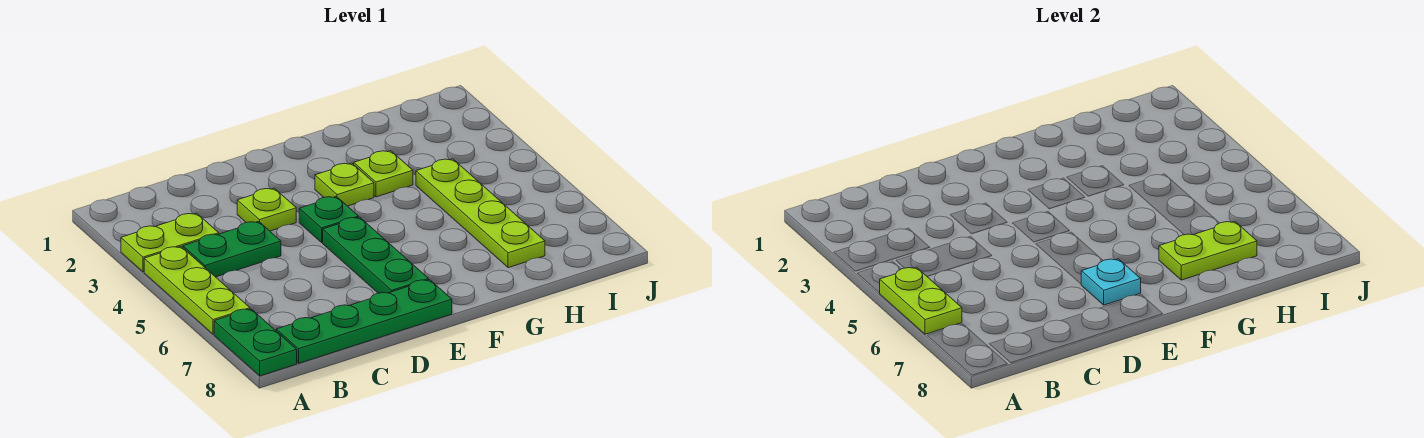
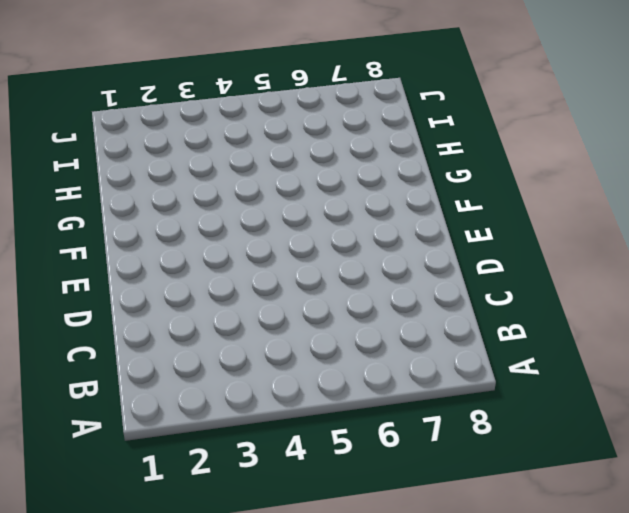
none -> lime plate A3:B3 level 1
none -> lime plate A4:A6 level 1
none -> green plate A7:A8 level 1

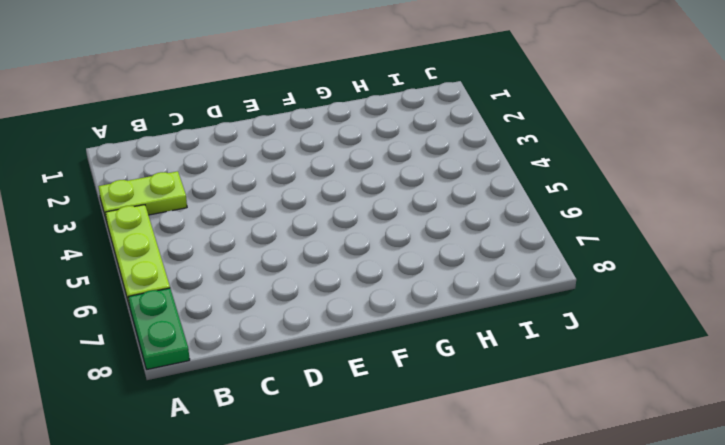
none -> green plate B4:C4 level 1
none -> green plate B8:E8 level 1
none -> lime plate D3 level 1

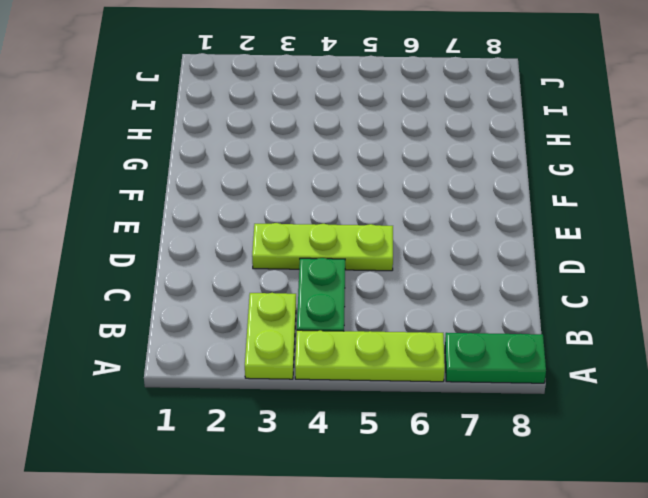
lime plate D3:D5 level 1 -> lime plate D3 level 1
none -> green plate B8:E8 level 1
none -> green plate E4 level 1
none -> green plate E5:E7 level 1

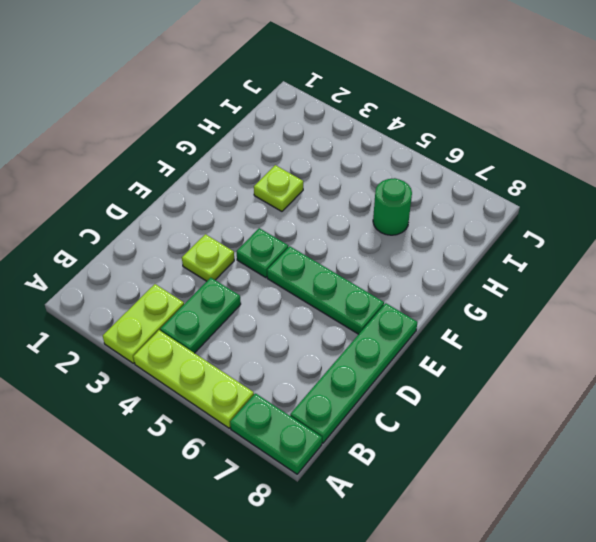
green round brick H6 level 1 -> lime plate H4:H7 level 1
none -> lime plate F3 level 1
none -> lime plate A5:A6 level 2
none -> cyan plate E7 level 2

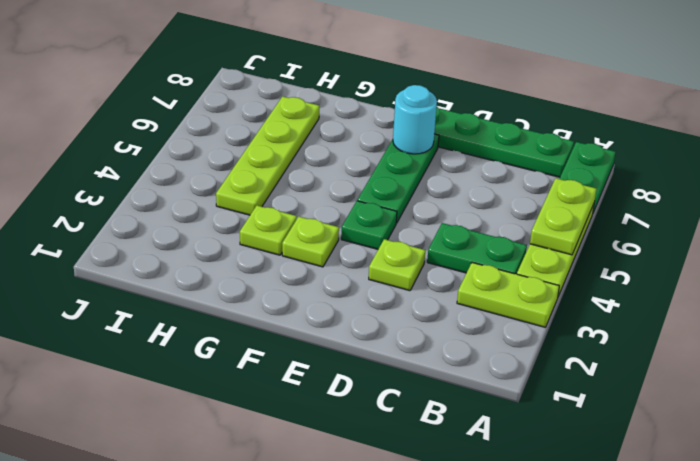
cyan round brick E7 level 2 -> cyan plate E7 level 2
none -> lime plate G7:H7 level 2

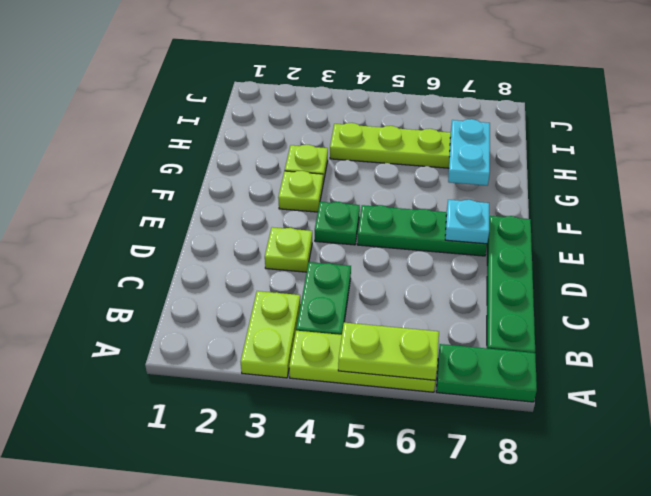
cyan plate G7:H7 level 2 -> lime plate G7:H7 level 2

